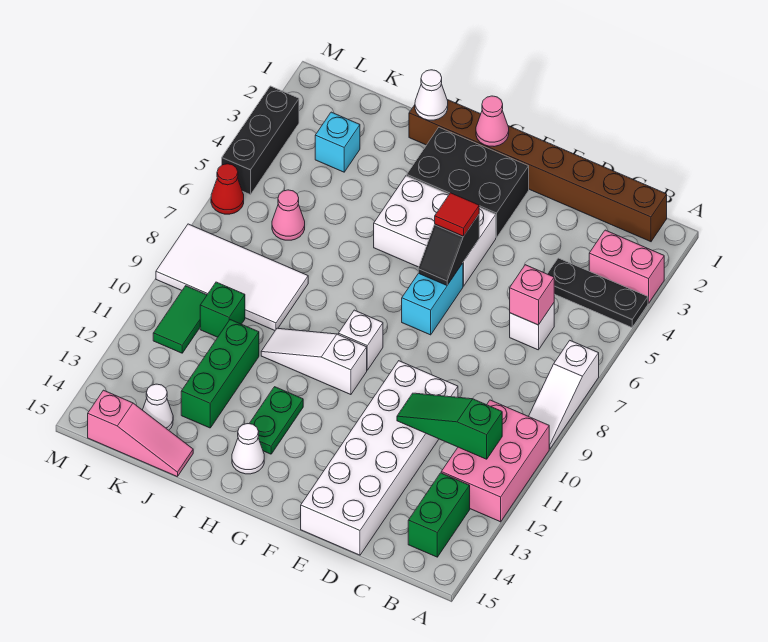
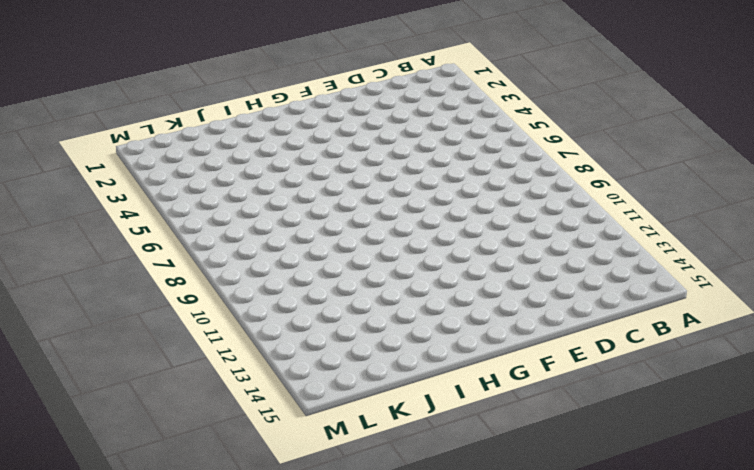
none -> pink brick A3:B3 level 1
none -> black plate A4:C4 level 1
none -> white slope A7:A9 level 1 top 7
none -> pink brick A10:B12 level 1

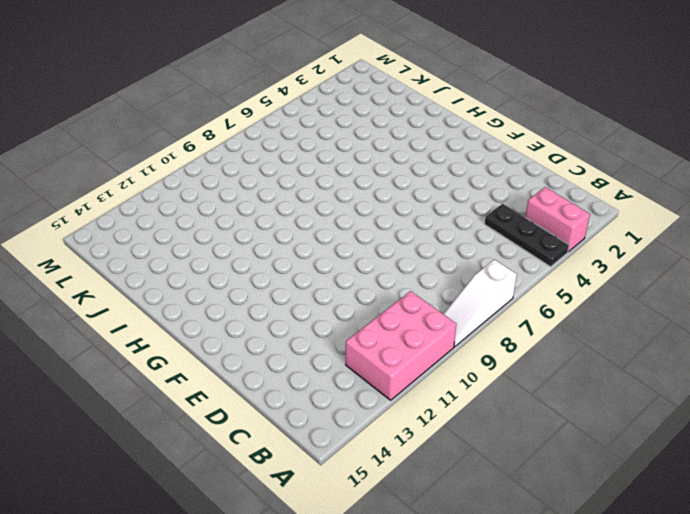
none -> brown brick B1:I1 level 1
none -> green brick B13:B14 level 1
none -> white brick C6 level 1
none -> white brick D10:E15 level 1

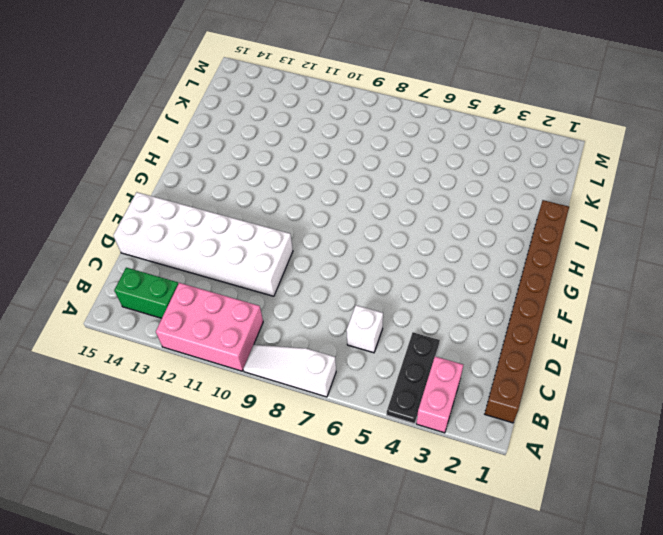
none -> black brick F2:H3 level 1
none -> white brick F4:H5 level 1
none -> cyan brick F6:F7 level 1
none -> white brick G9 level 1

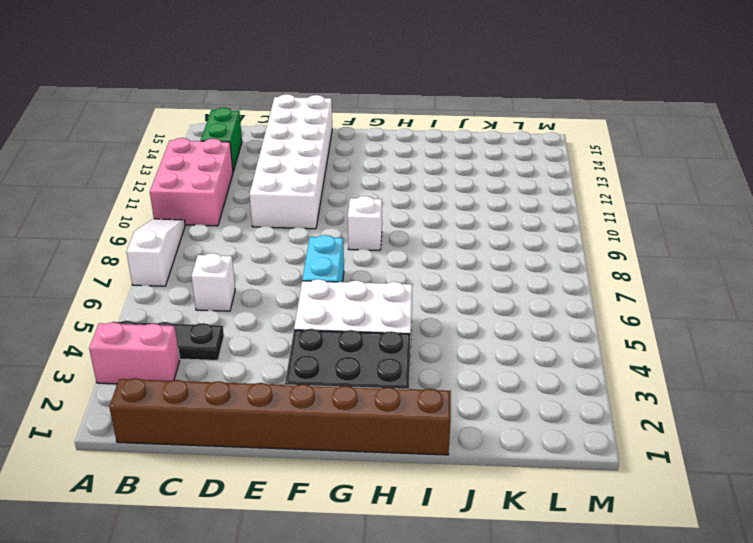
none -> white slope G10:I10 level 1 top G
none -> green plate H12:H13 level 1
none -> white cone H14 level 1
none -> white tile J8:M9 level 1

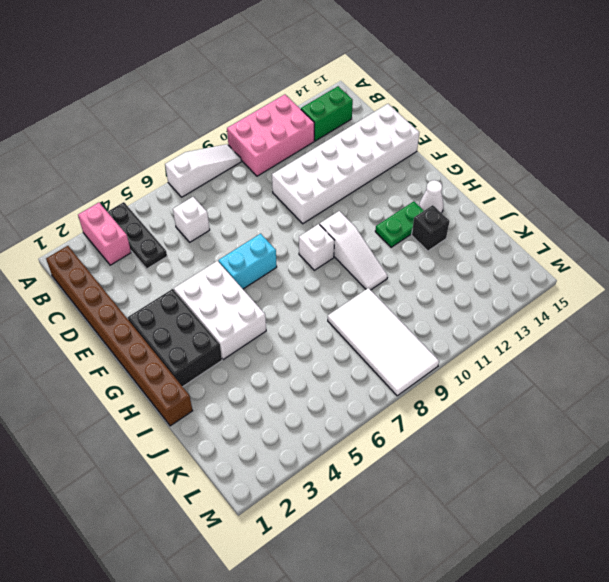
black brick I13 level 1 -> none
none -> green brick J11:J13 level 1
none -> pink slope J15:L15 level 1 top L
none -> cyan brick K3 level 1
none -> pink cone K6 level 1

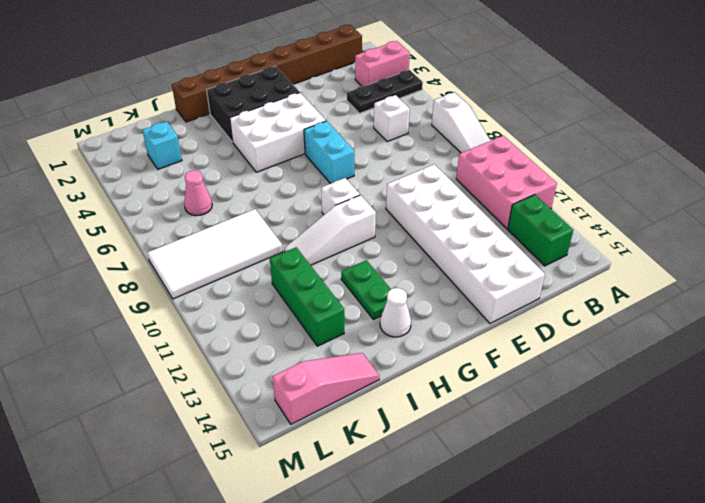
none -> green brick K10 level 1
none -> white cone K14 level 1
none -> green tile L10:L11 level 1
none -> black brick M3:M5 level 1

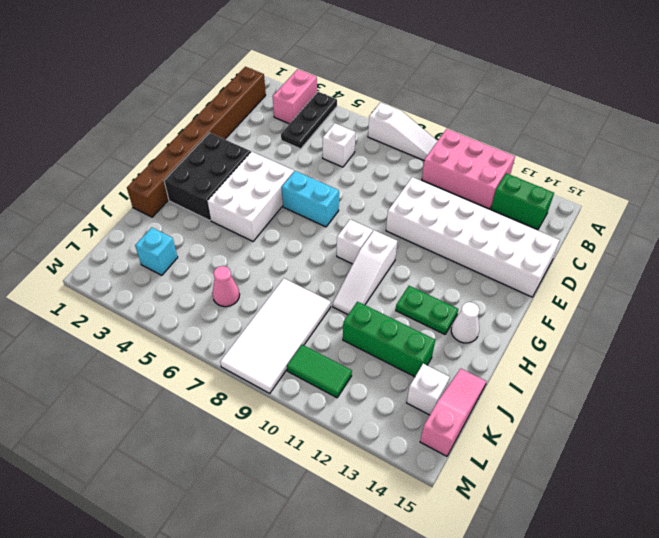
white brick K14 level 1 -> white cone K14 level 1
none -> green brick K10 level 1
none -> black brick M3:M5 level 1
none -> red cone M6 level 1
none -> green slope B11:D11 level 2 top B

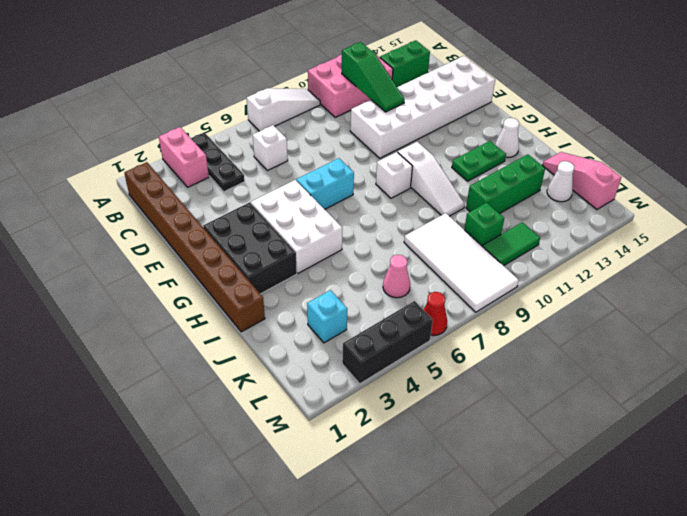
none -> pink brick C6 level 2
none -> black slope F5:F6 level 2 top 5
none -> pink cone G1 level 2
none -> white cone I1 level 2

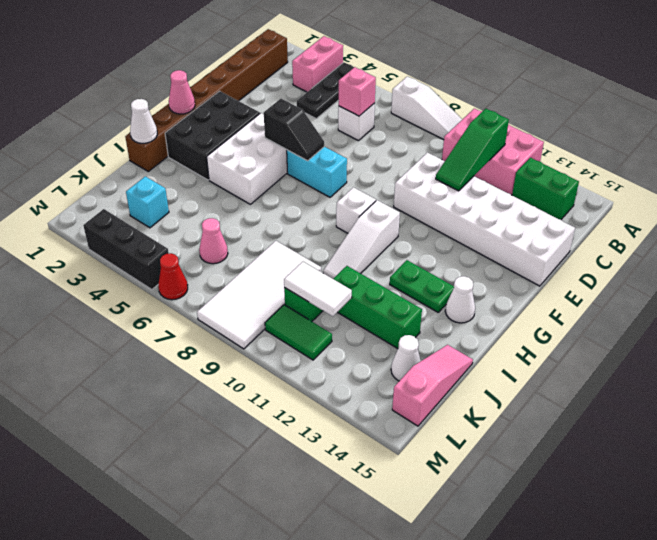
white tile K10:K11 level 2 -> none
none -> red tile F5 level 3

